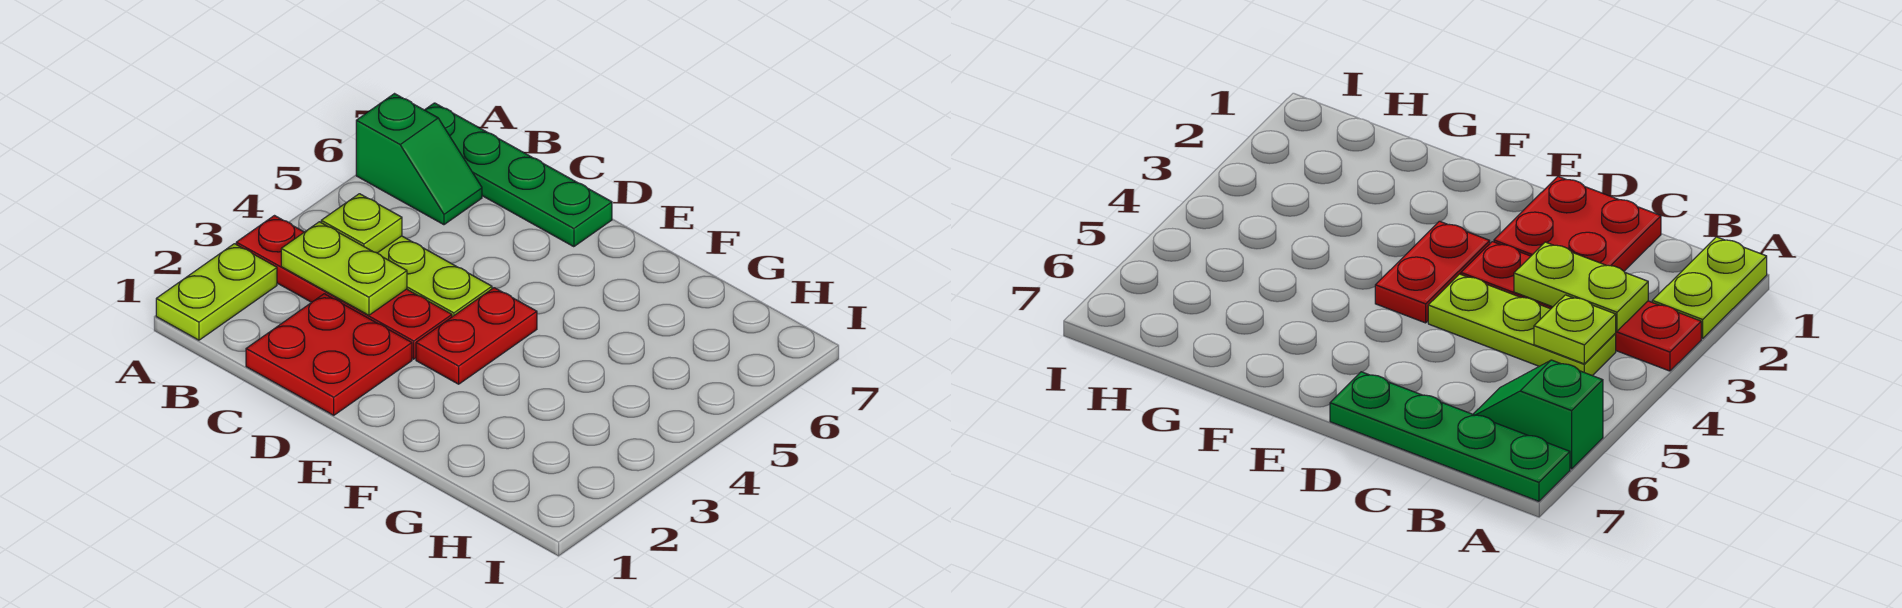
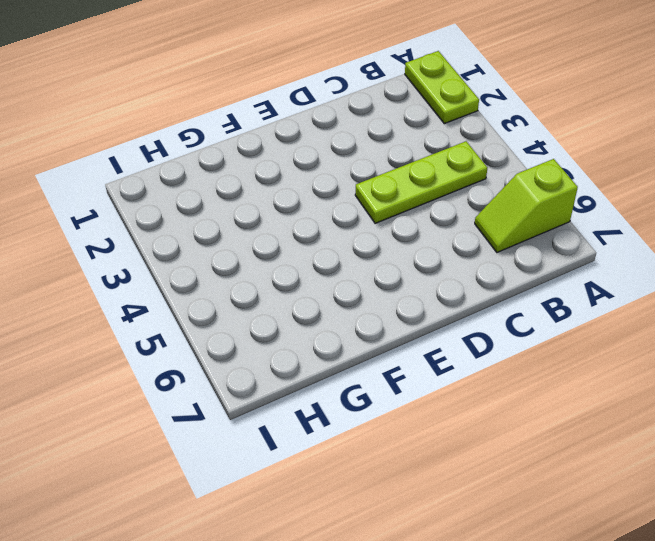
lime slope A6:B6 level 1 top A -> green slope A6:B6 level 1 top A
none -> red plate A3:D3 level 1
none -> green plate A7:D7 level 1

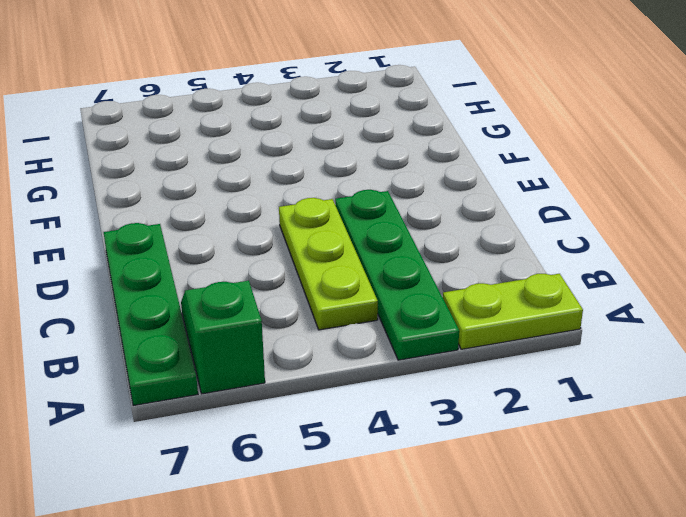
green plate A3:D3 level 1 -> red plate A3:D3 level 1
none -> red plate C1:D2 level 1
none -> red plate E3:E4 level 1

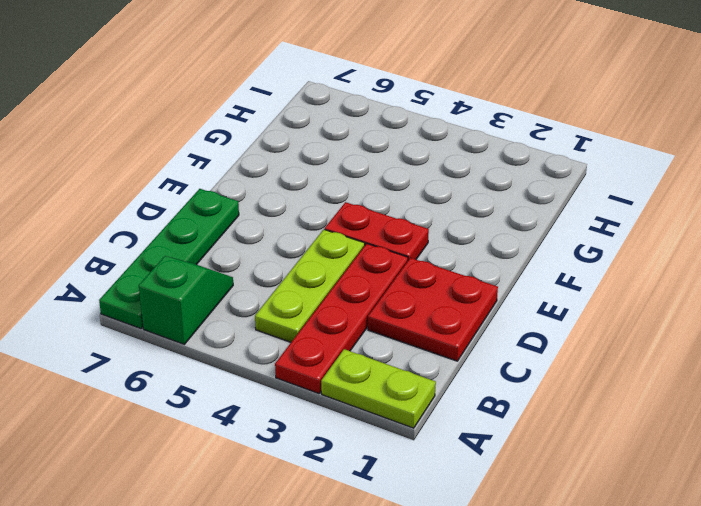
none -> lime plate B3:C3 level 2
none -> lime plate B4 level 2

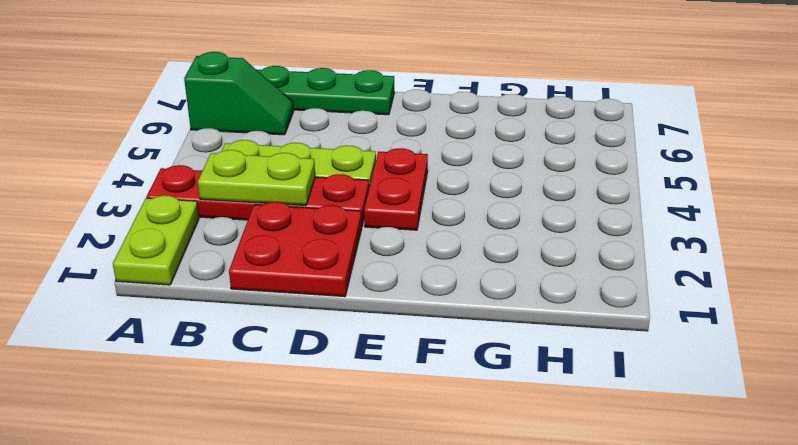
none -> lime plate B4 level 2

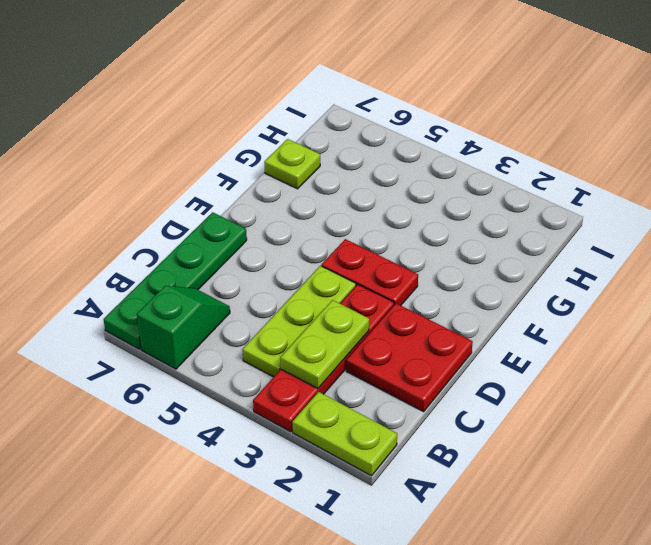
lime plate G7 level 1 -> lime plate B4 level 2

